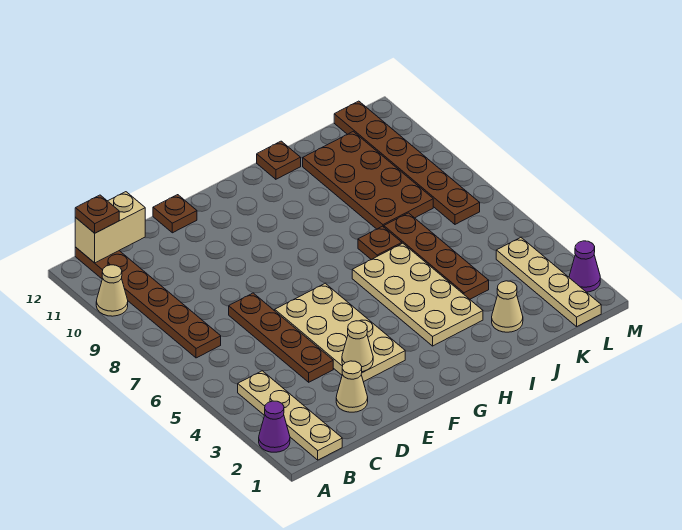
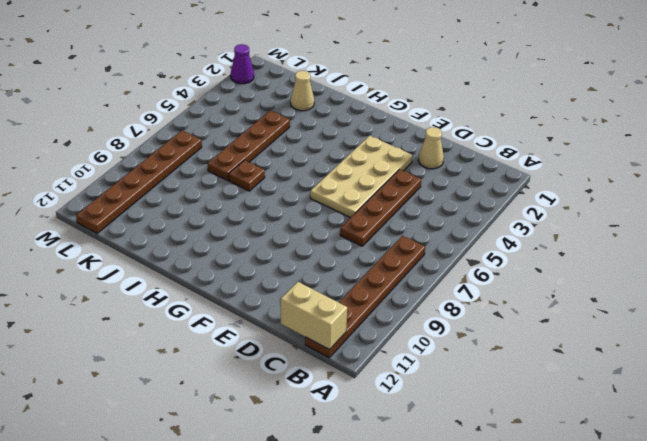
none -> purple cone A2 level 1
none -> tan cone A10 level 1
none -> tan plate B1:B4 level 1

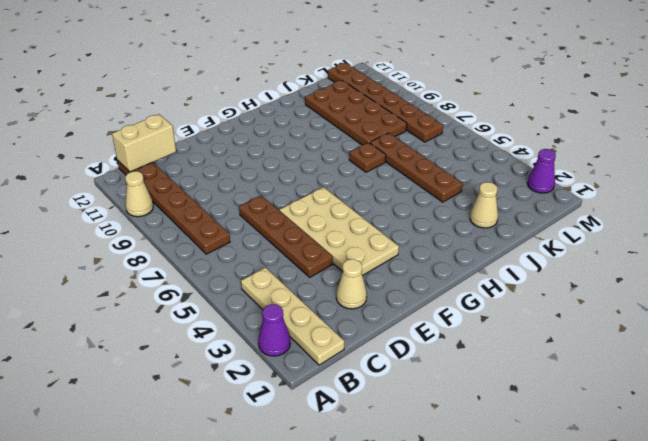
none -> brown plate E12 level 1
none -> tan plate H3:I6 level 1
none -> brown plate I12 level 1

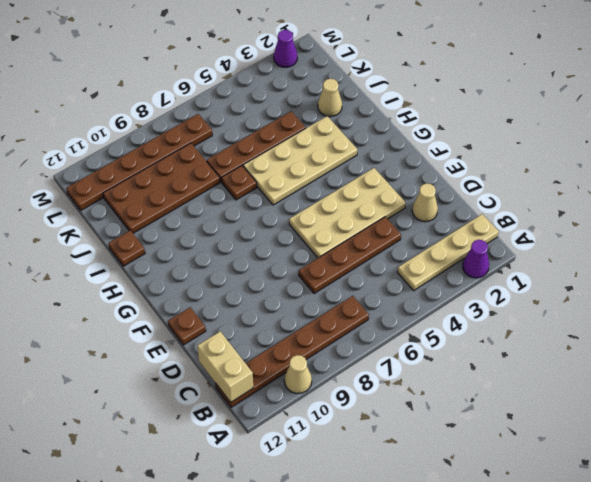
none -> tan plate L1:L4 level 1
none -> tan cone E3 level 2
none -> brown plate B12 level 3

